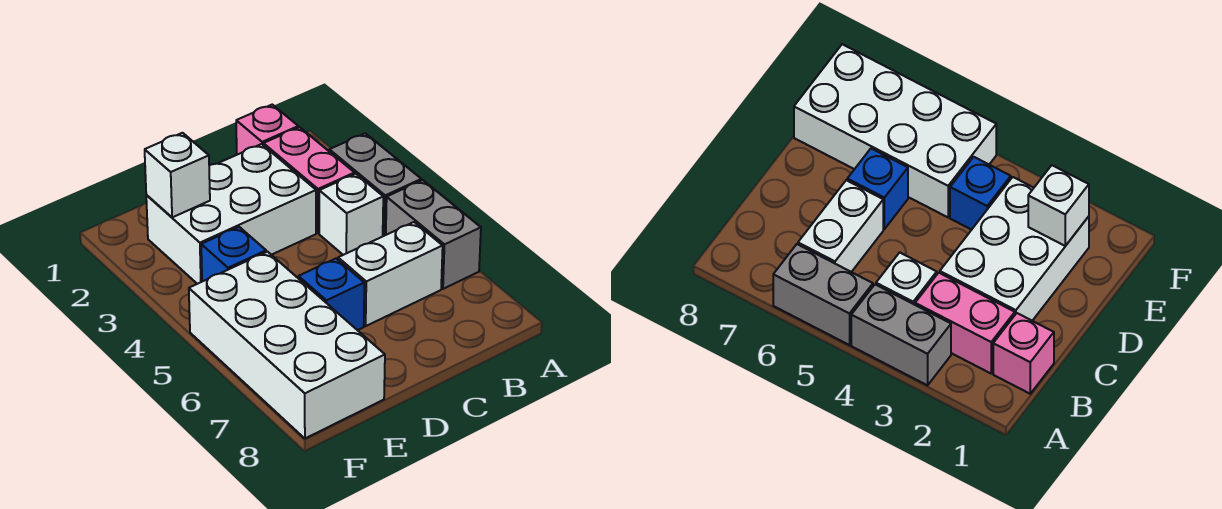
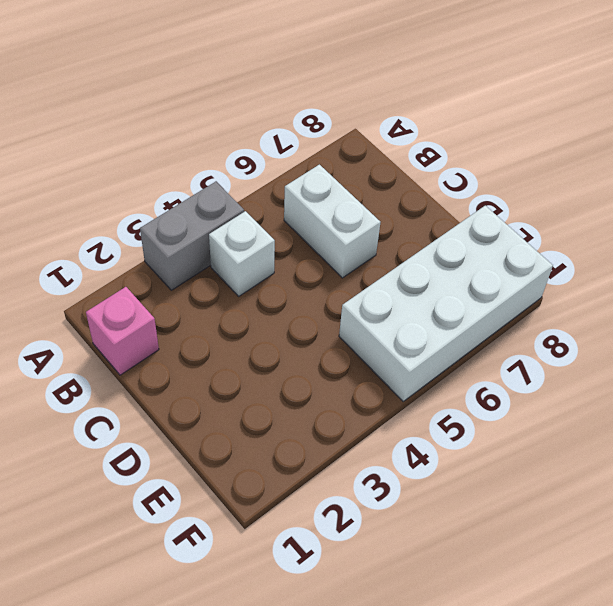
none -> grey brick A5:A6 level 1
none -> pink brick B2:B3 level 1

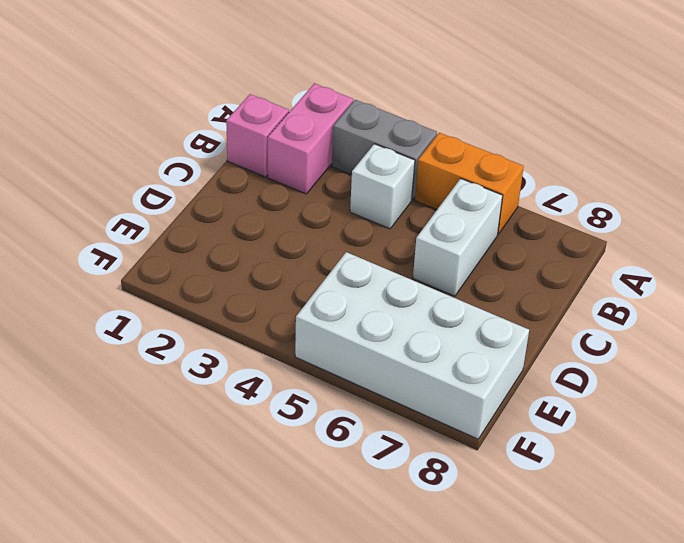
pink brick A2:B2 level 1 -> pink brick B2:B3 level 1
orange brick A5:A6 level 1 -> grey brick A5:A6 level 1
none -> white brick C2:E3 level 1
none -> blue brick D6 level 1

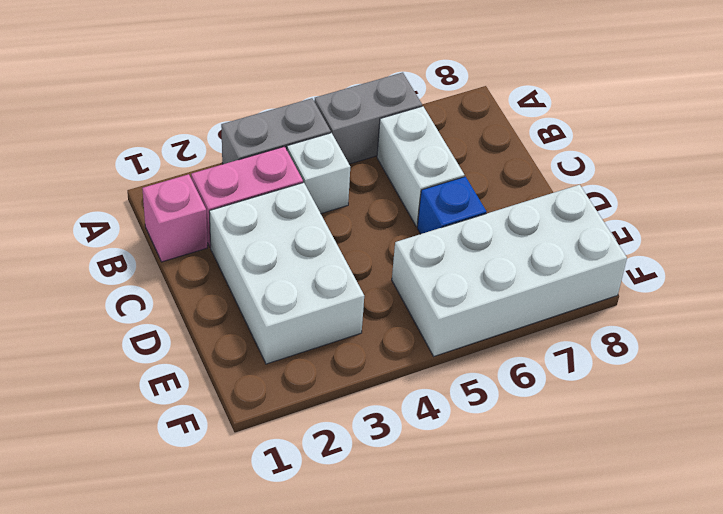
none -> blue brick E4 level 1
none -> white brick E2 level 2

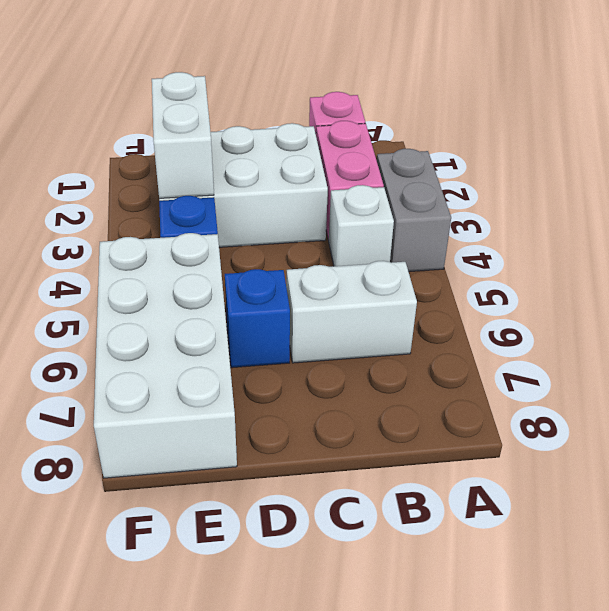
white brick E2:E3 level 2 -> white brick E2 level 2
none -> grey brick A5:A6 level 1

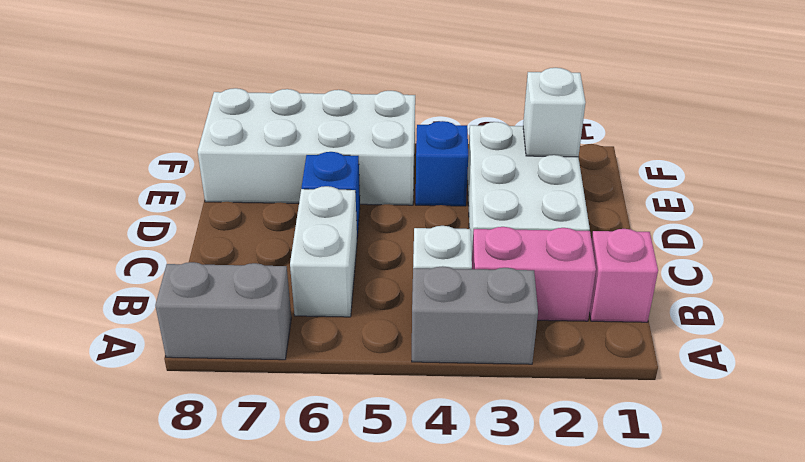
grey brick A7:A8 level 1 -> grey brick A5:A6 level 1

